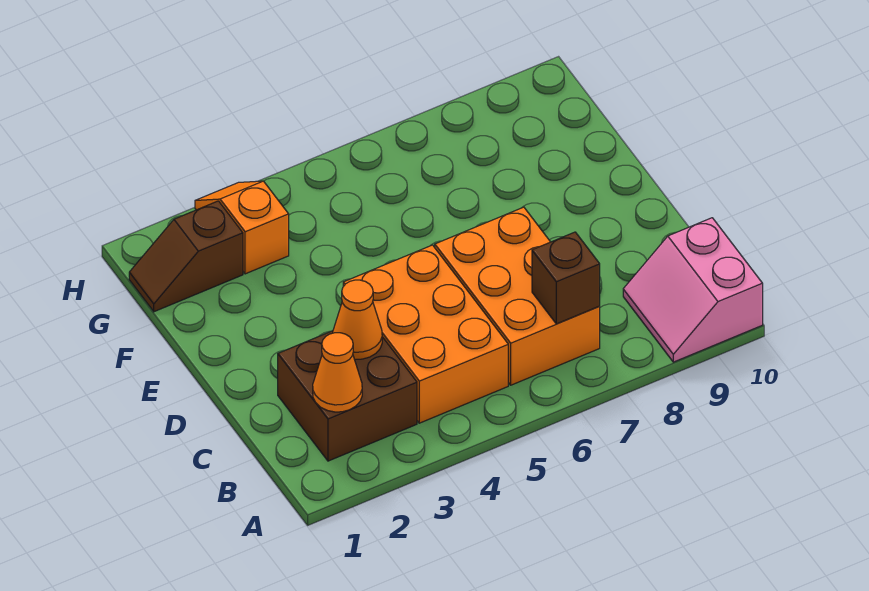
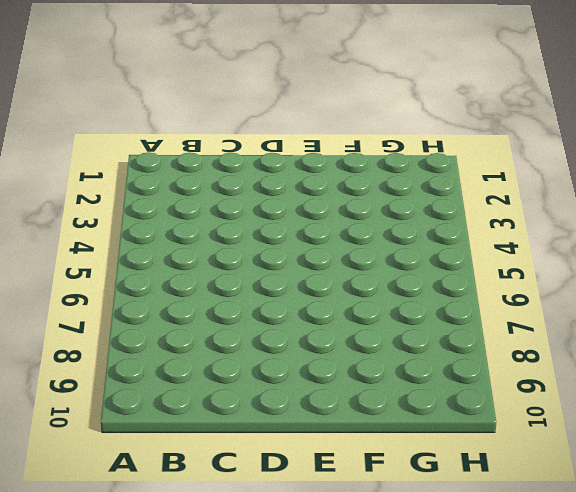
none -> pink slope A9:B10 level 1 top 10
none -> brown brick B2:C3 level 1

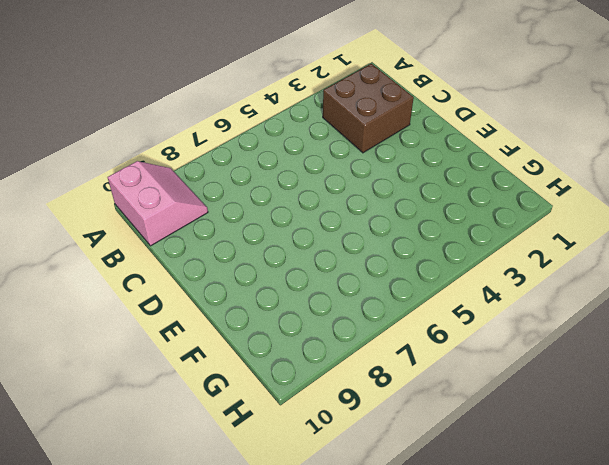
none -> orange brick B4:D5 level 1
none -> orange brick B6:D7 level 1

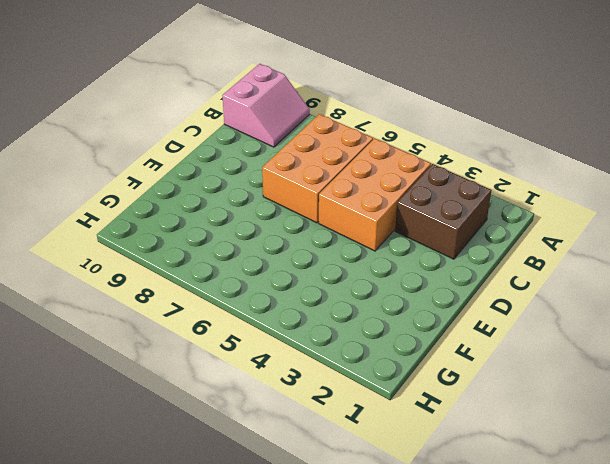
none -> brown slope G1:G2 level 1 top 2
none -> orange slope G3:H3 level 1 top G

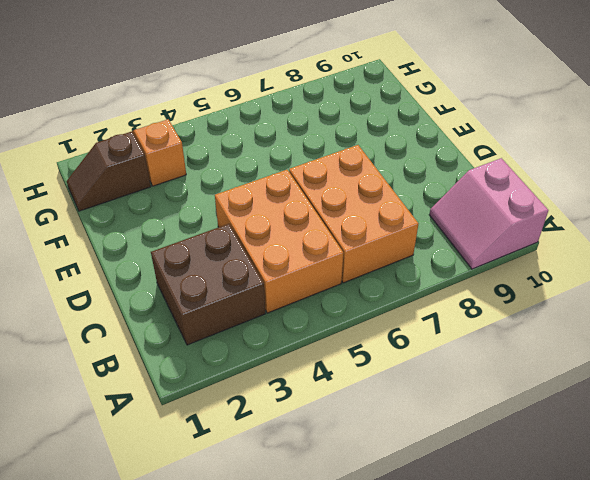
none -> orange cone B2 level 2
none -> brown brick B7 level 2

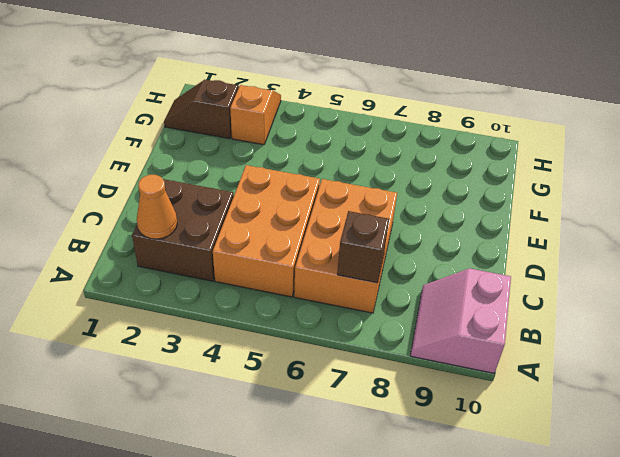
none -> orange cone C3 level 2

